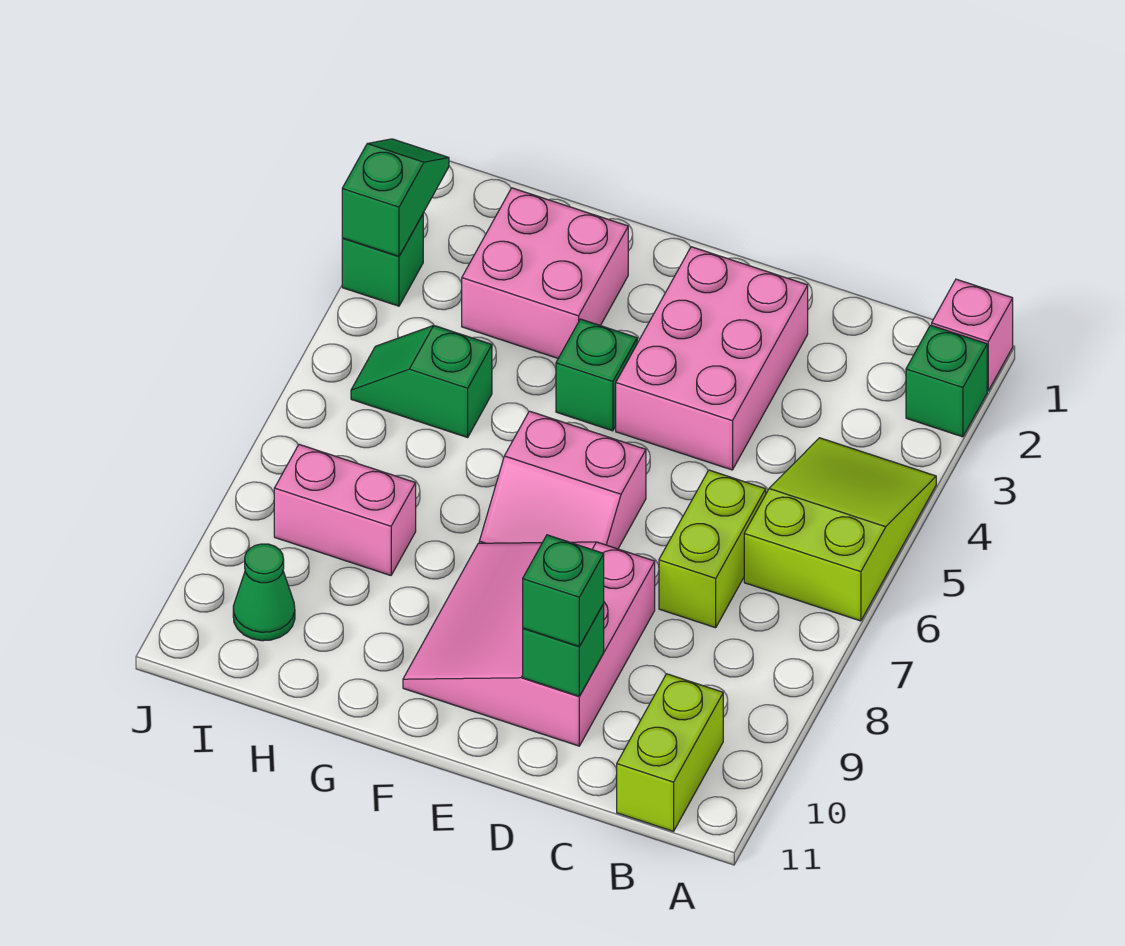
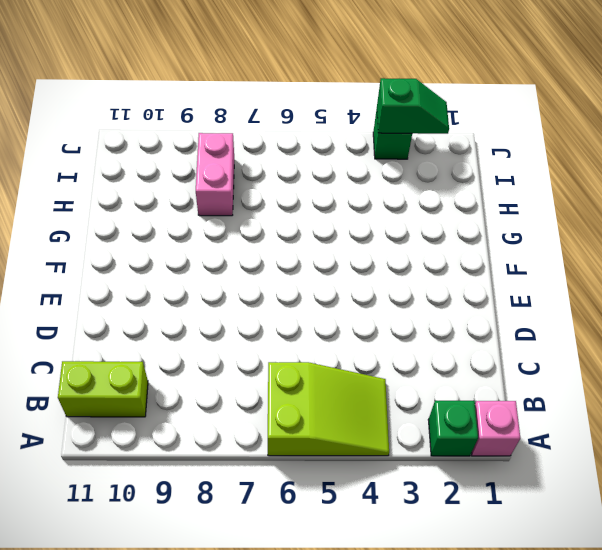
none -> lime brick C6:C7 level 1
none -> pink brick D2:E4 level 1
none -> pink slope D8:F10 level 1 top D

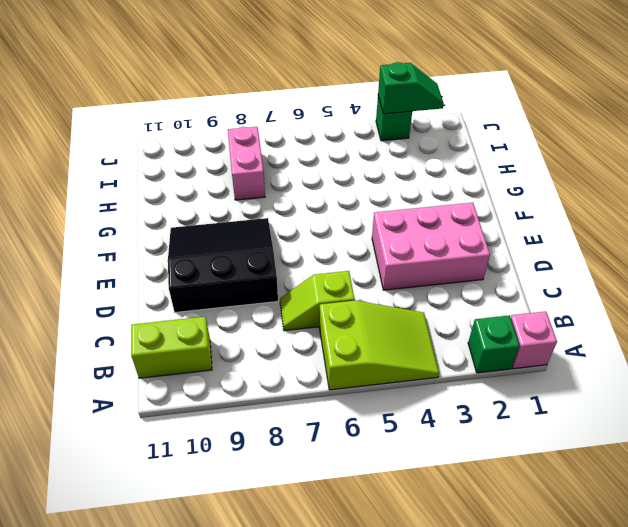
lime slope C6:C7 level 1 top 6 -> lime brick C6:C7 level 1
black slope D8:F10 level 1 top D -> pink slope D8:F10 level 1 top D
none -> pink slope E6:F7 level 1 top 6
none -> green brick F4 level 1
none -> pink brick G2:H3 level 1

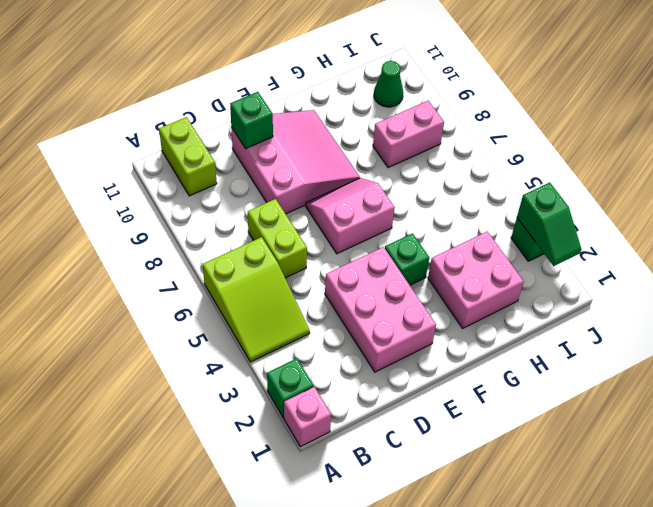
none -> green slope H5:I5 level 1 top H
none -> green brick D10 level 3

